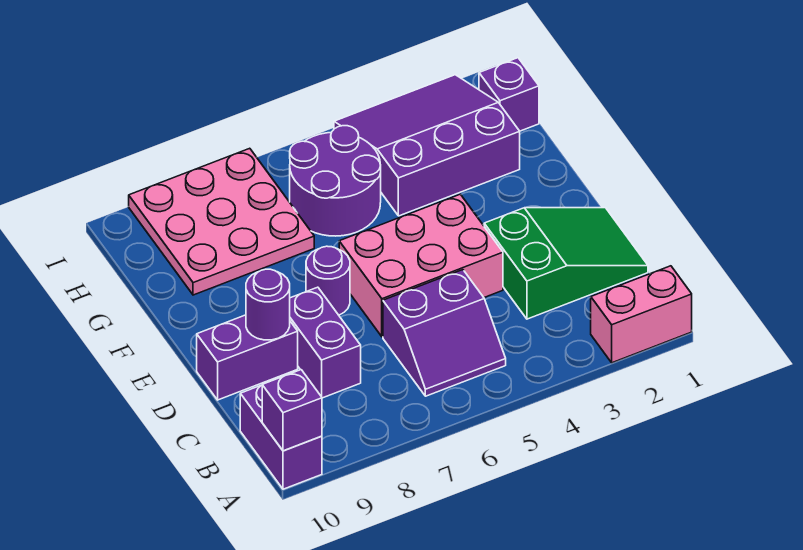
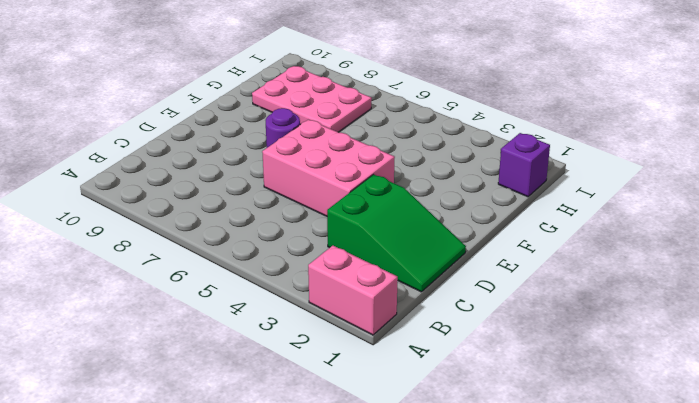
pink plate G7:H9 level 1 -> pink plate G7:I9 level 1
none -> purple brick A10:B10 level 1
none -> purple slope B5:C6 level 1 top C
none -> purple brick C8:D8 level 1

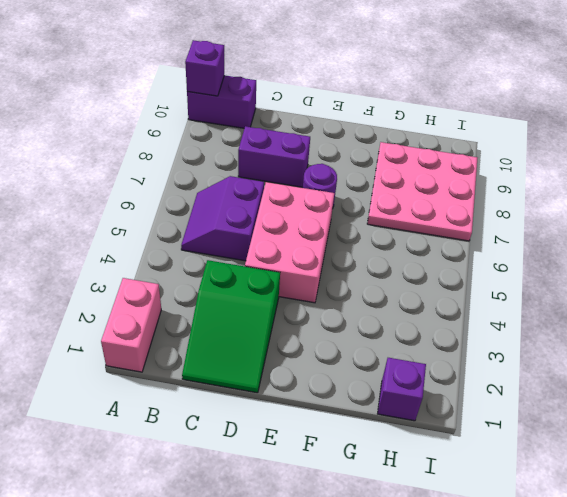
none -> purple brick D9:D10 level 1
none -> purple slope G2:I4 level 1 top G
none -> purple round brick G5:H6 level 1

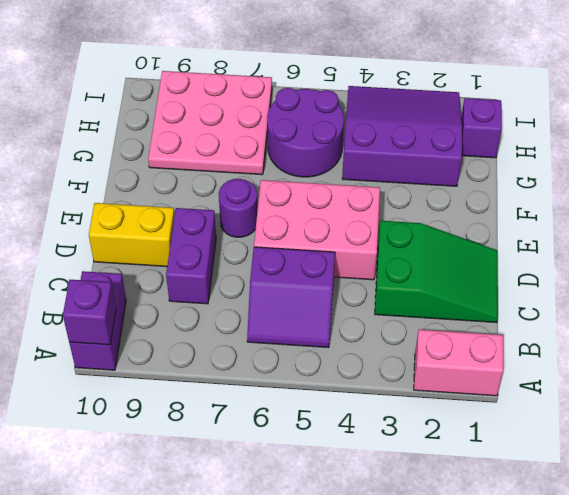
yellow brick D9:D10 level 1 -> purple brick D9:D10 level 1
none -> purple round brick D9 level 2

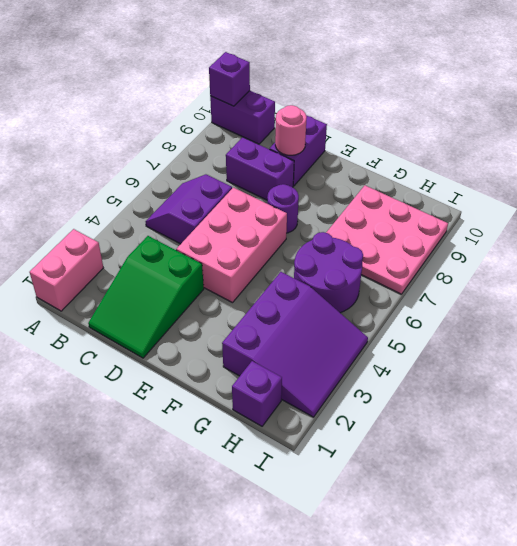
pink round brick D9 level 2 -> purple round brick D9 level 2

